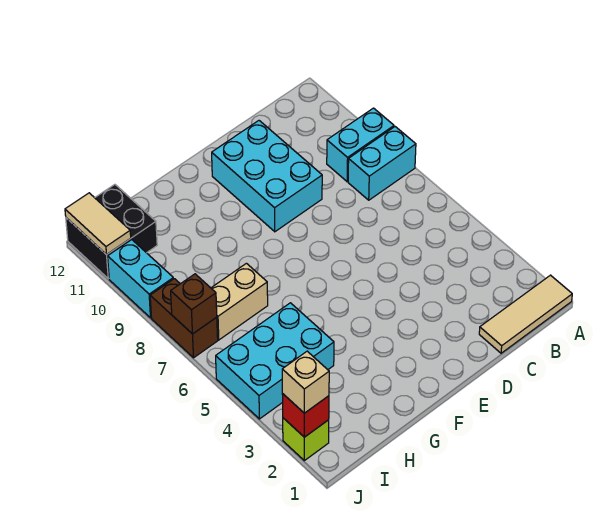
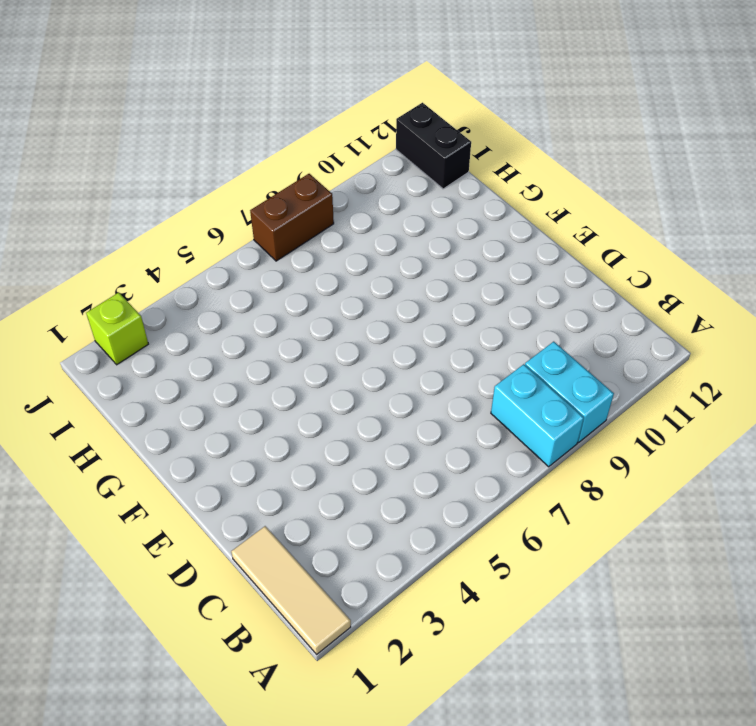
black brick I12:J12 level 1 -> black brick I11:J12 level 1
none -> cyan brick D9:E11 level 1
none -> cyan brick H4:J5 level 1
none -> tan brick H7:I7 level 1

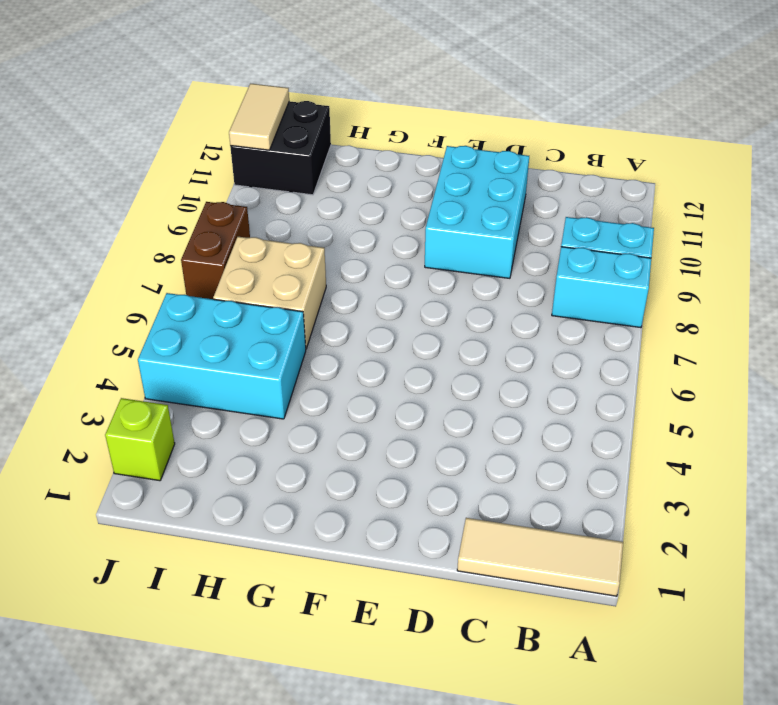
tan brick H6:I7 level 1 -> tan brick H7:I7 level 1
none -> cyan brick J9:J10 level 1
none -> red brick J2 level 2
none -> brown brick J7 level 2

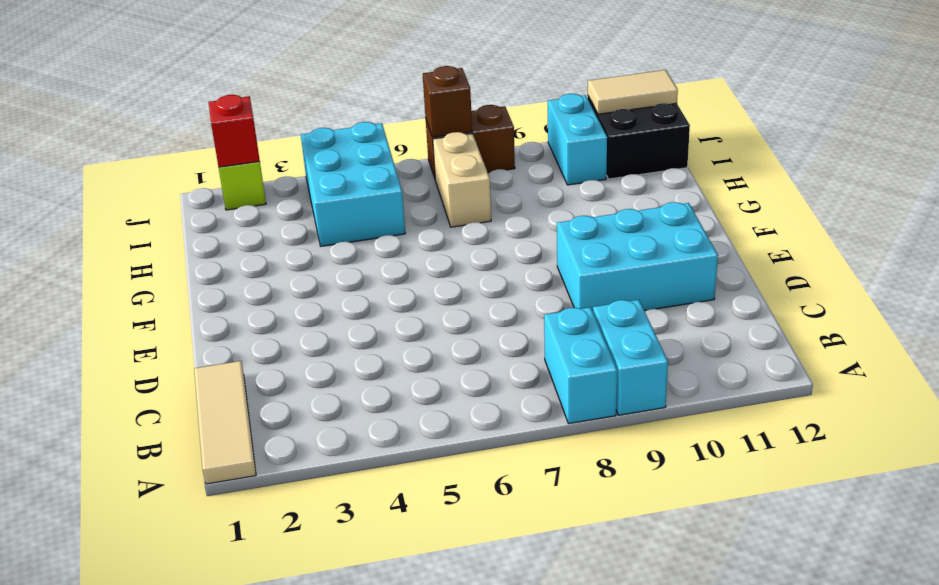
cyan brick I10:J10 level 1 -> cyan brick J9:J10 level 1
none -> tan brick J2 level 3

